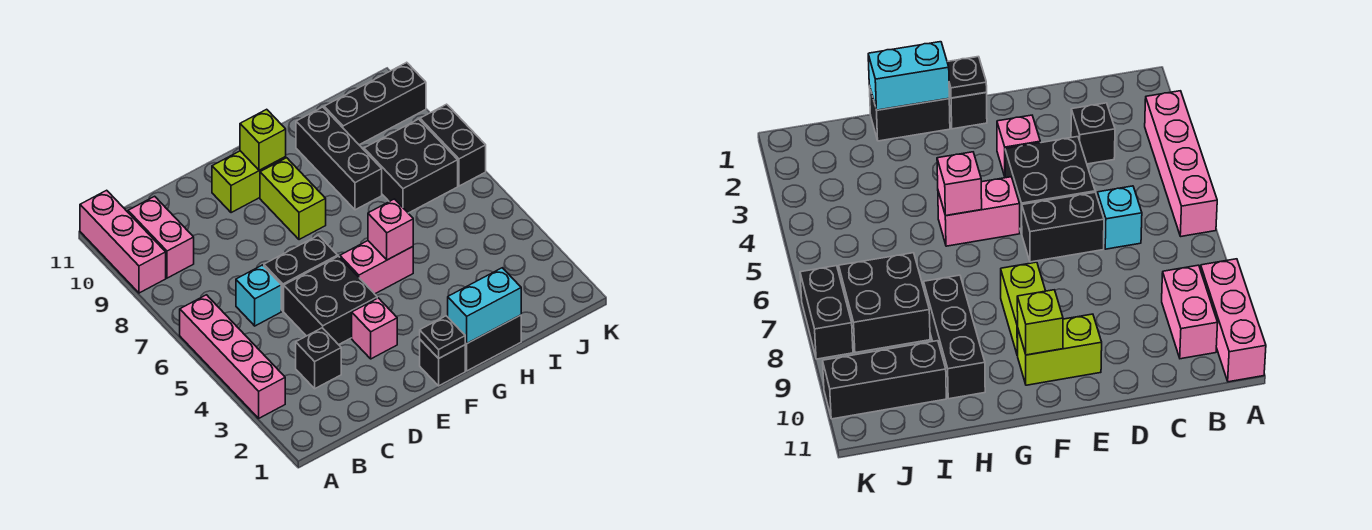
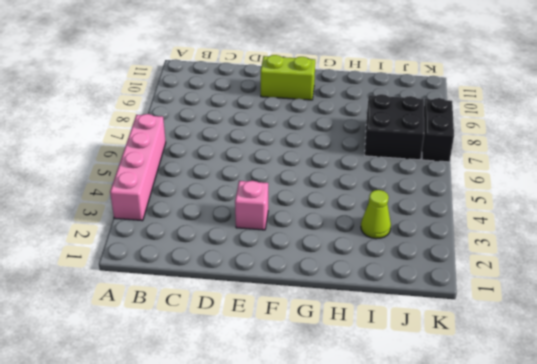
lime cone I3 level 1 -> none
none -> pink brick A9:A11 level 1
none -> pink brick B9:B10 level 1
none -> black brick C3 level 1

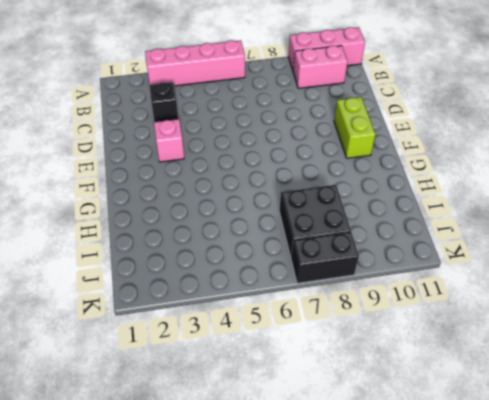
none -> cyan brick C6 level 1
none -> black brick D4:E5 level 1
none -> black brick D6:E6 level 1

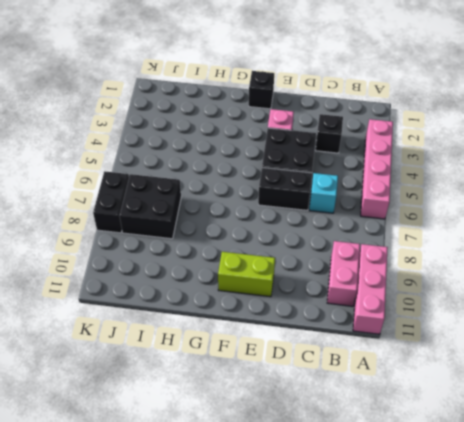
none -> pink brick F5:G5 level 1
none -> lime brick F8:F9 level 1
none -> black brick G1:H1 level 1

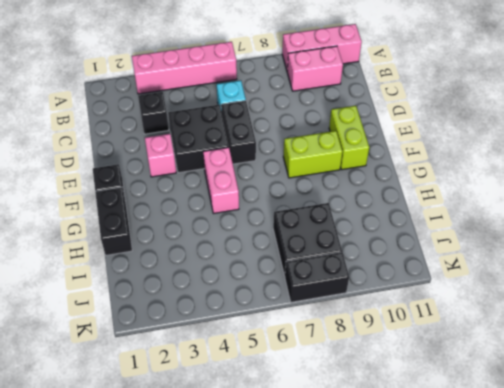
none -> black brick H8:H10 level 1
none -> black brick I10:K10 level 1
none -> black plate F1 level 2

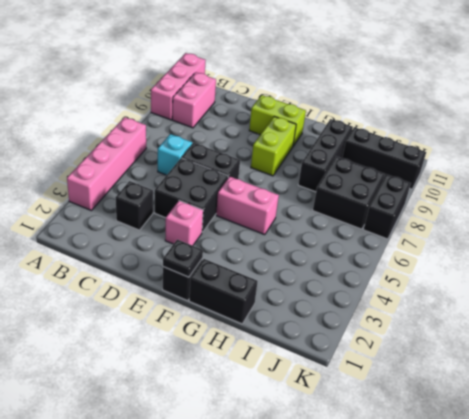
none -> lime brick F10 level 2
none -> cyan brick G1:H1 level 2
none -> pink brick G5 level 2

